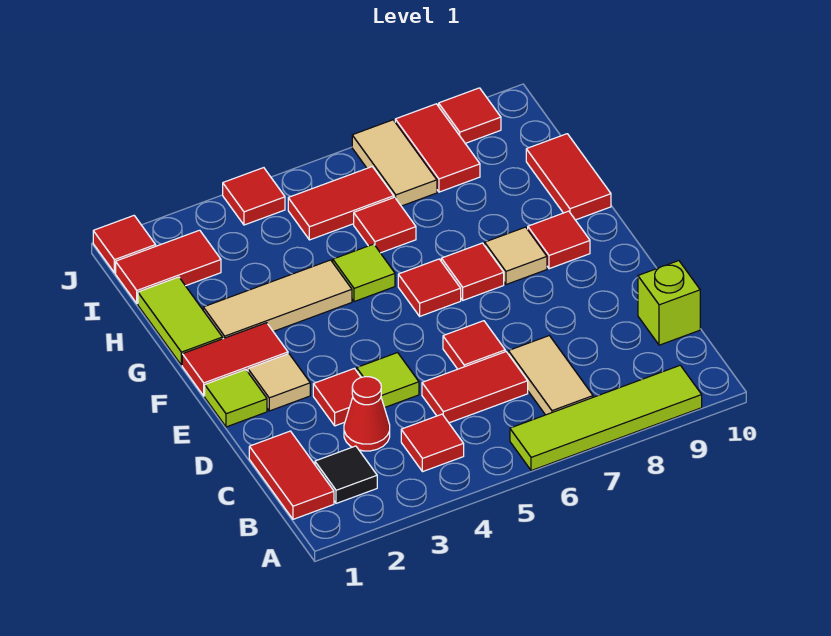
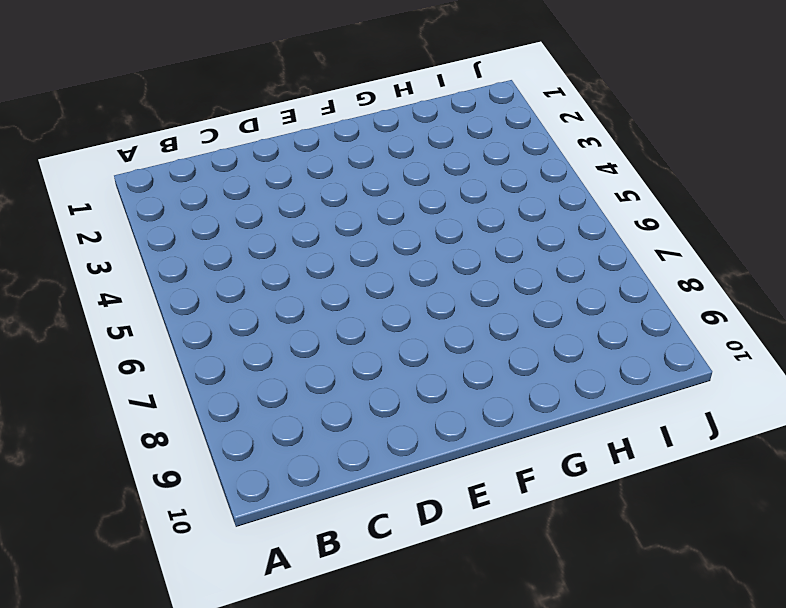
none -> lime tile A6:A9 level 1
none -> red tile B1:C1 level 1
none -> black tile B2 level 1
none -> red tile B4 level 1

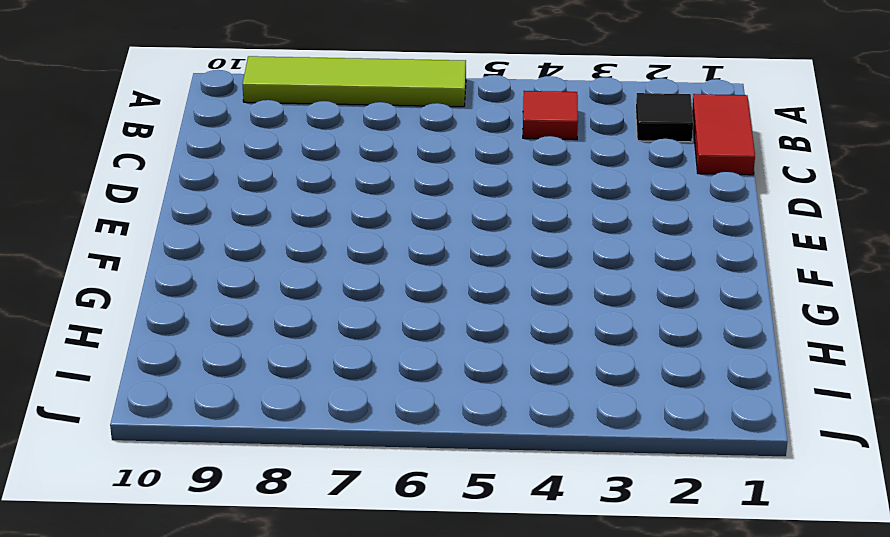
none -> tan tile B7:C7 level 1
none -> red cone C3 level 1
none -> red tile C5:C6 level 1
none -> lime brick C10 level 1

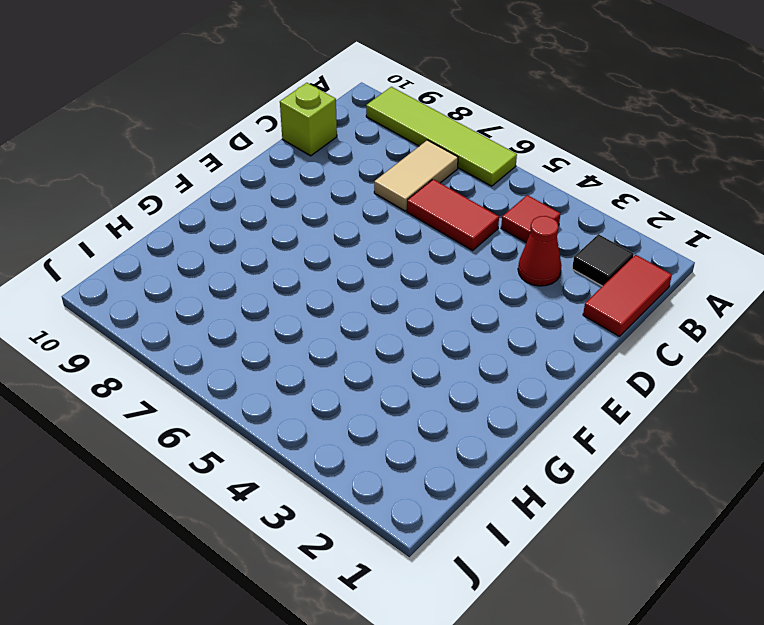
none -> red tile D3 level 1
none -> lime tile D4 level 1
none -> red tile D6 level 1
none -> lime tile E1 level 1

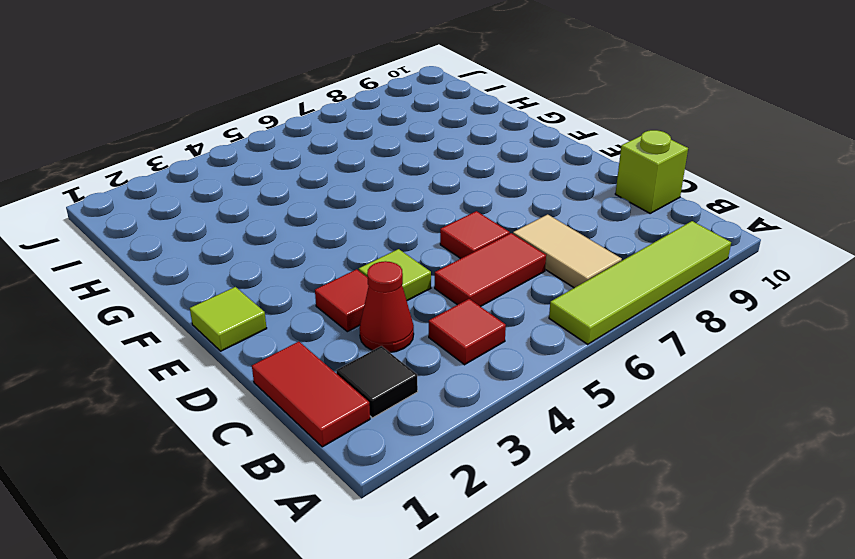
none -> tan tile E2 level 1
none -> red tile F1:F2 level 1
none -> red tile F6 level 1
none -> red tile F7 level 1

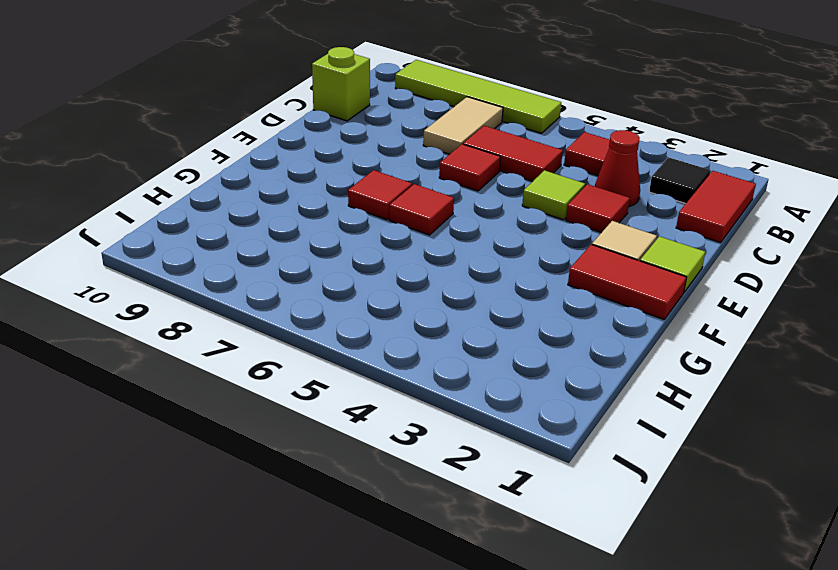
none -> tan tile F8 level 1
none -> red tile F9 level 1
none -> lime tile G1:H1 level 1
none -> tan tile G2:G4 level 1

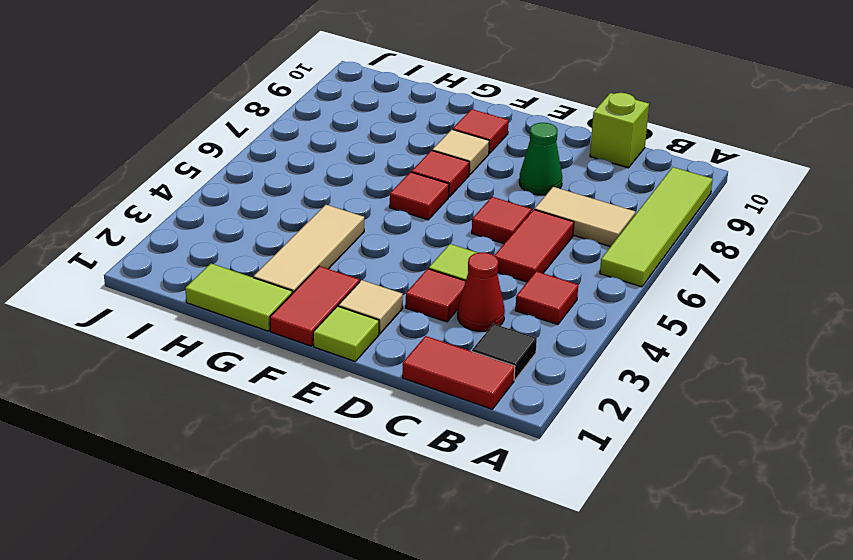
green cone D8 level 1 -> none
none -> lime tile G5 level 1
none -> red tile G10:H10 level 1
none -> red tile H6 level 1
none -> red tile I1:I2 level 1

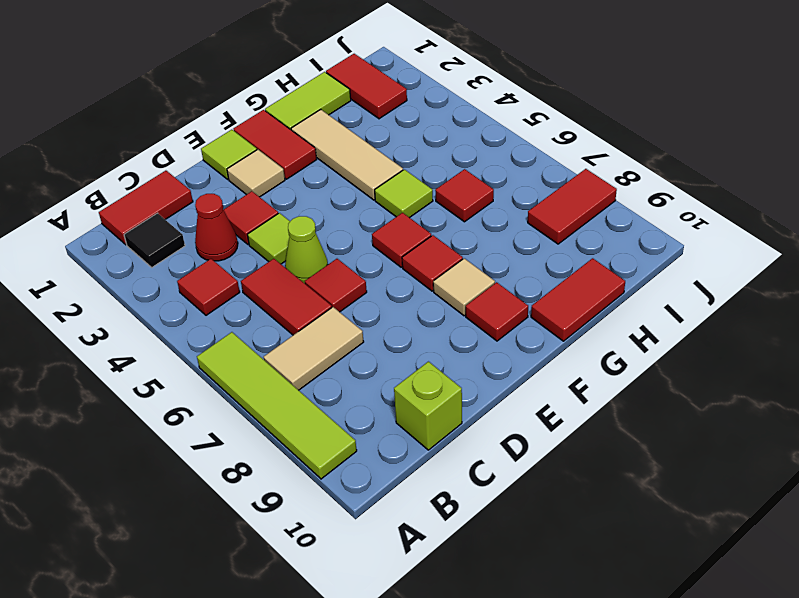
lime cone D5 level 1 -> none
none -> red tile I5:I6 level 1
none -> tan tile I7:J7 level 1
none -> red tile J1 level 1
none -> red tile J4 level 1

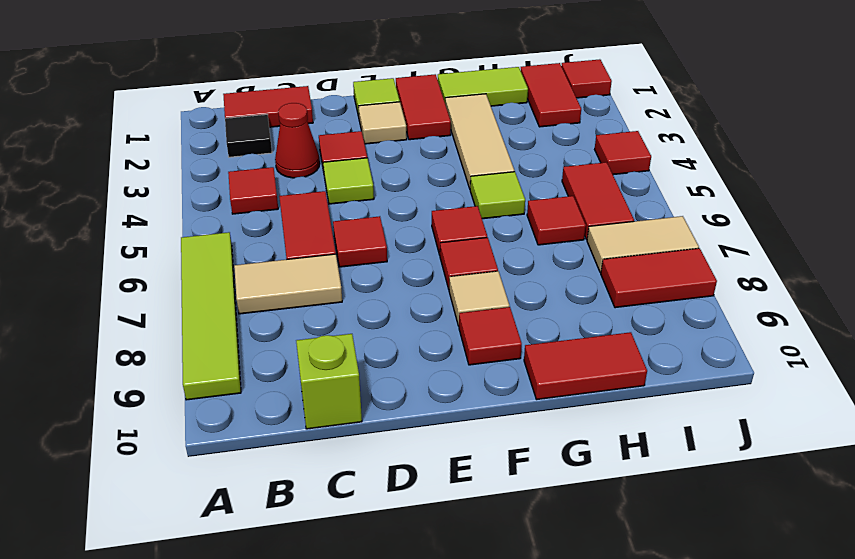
none -> red tile J9 level 1

